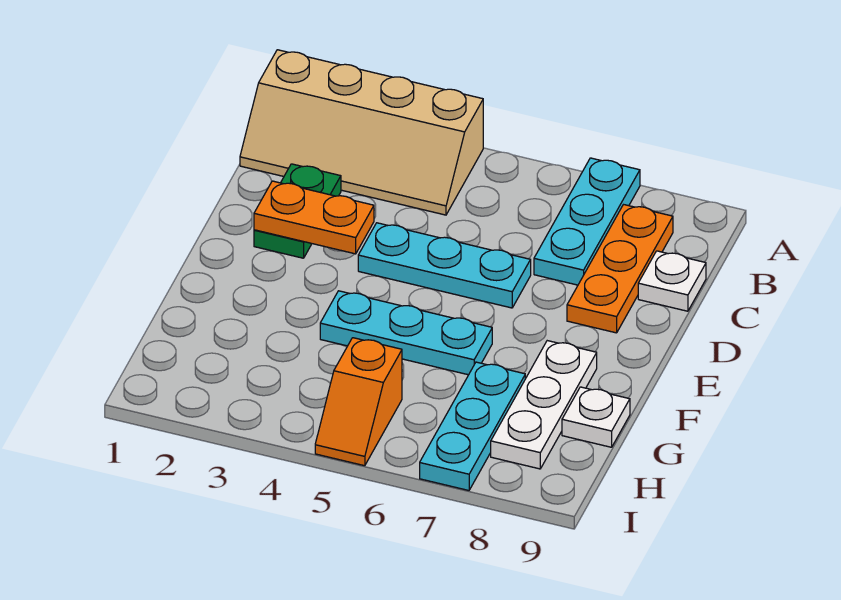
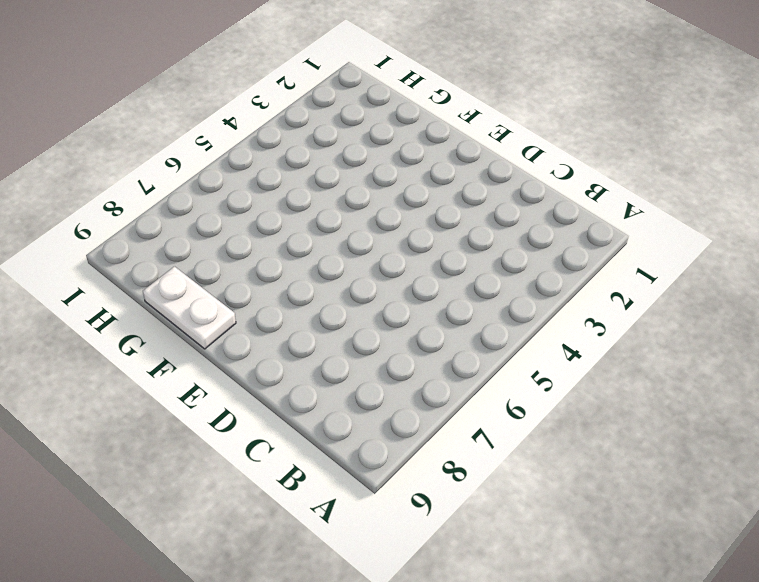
white plate F9:G9 level 1 -> white plate G9 level 1
none -> tan slope A1:B4 level 1 top A
none -> cyan plate A7:C7 level 1
none -> orange plate B8:D8 level 1

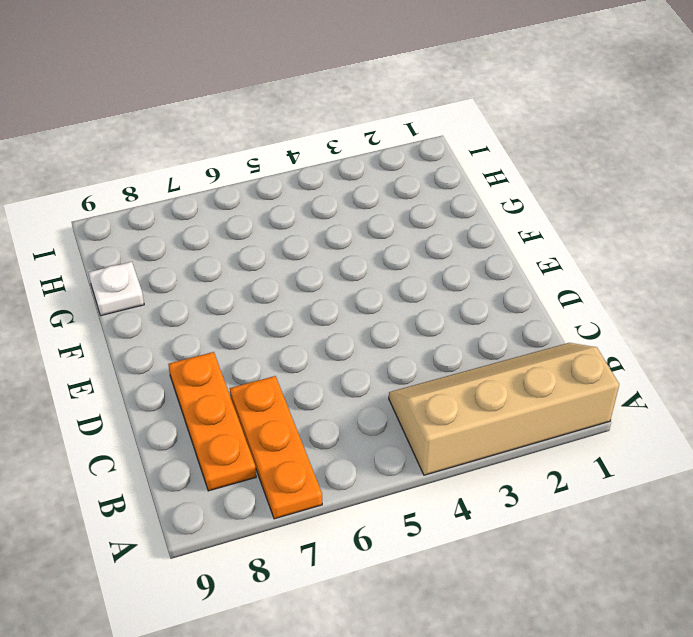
orange plate A7:C7 level 1 -> cyan plate A7:C7 level 1
none -> green plate C2:D2 level 1
none -> white plate C9 level 1
none -> cyan plate D4:D6 level 1

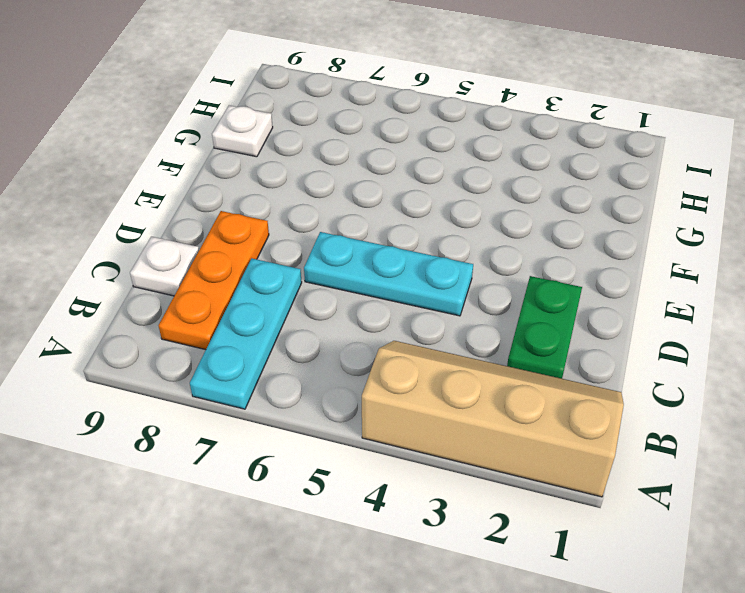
none -> cyan plate F4:F6 level 1
none -> white plate F8:H8 level 1
none -> cyan plate G7:I7 level 1

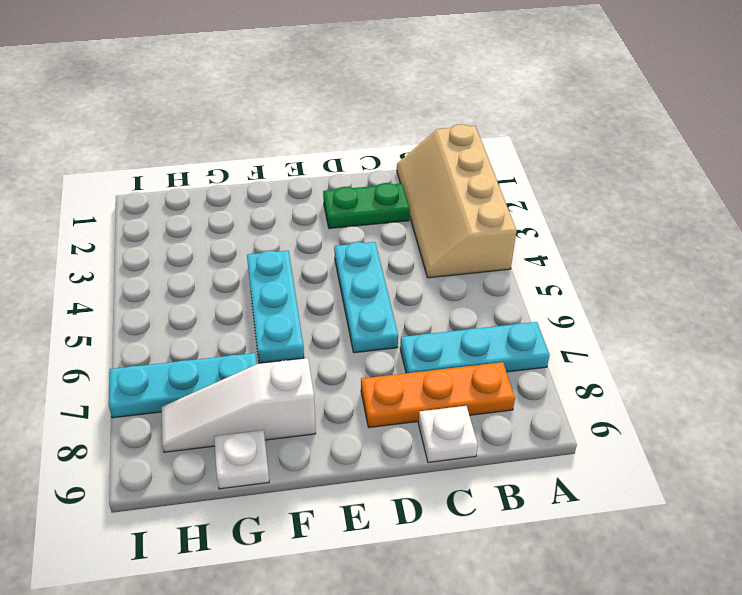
white slope F8:H8 level 1 top F -> white plate F8:H8 level 1
none -> orange slope H5:I5 level 1 top H
none -> orange plate D2:D3 level 2

